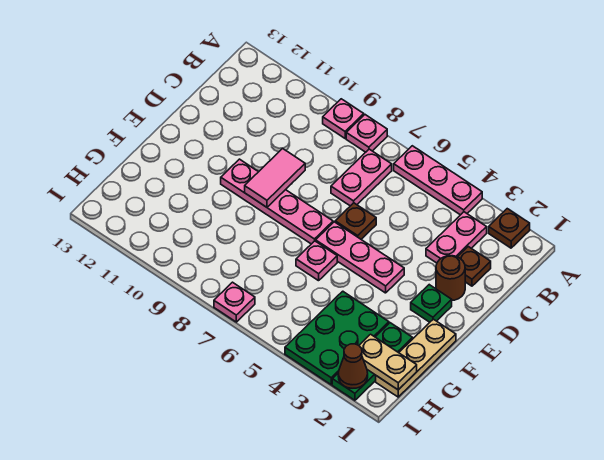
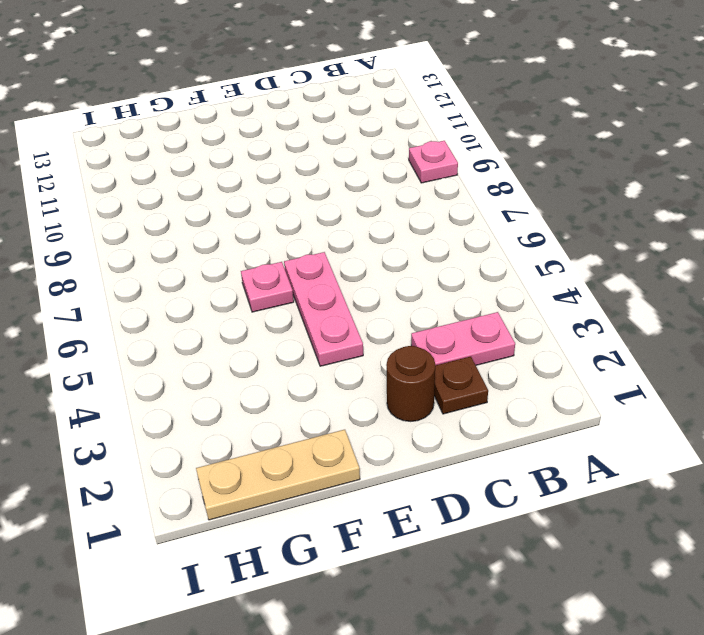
none -> brown plate A2 level 1
none -> pink plate A4:A6 level 1
none -> pink plate A8 level 1

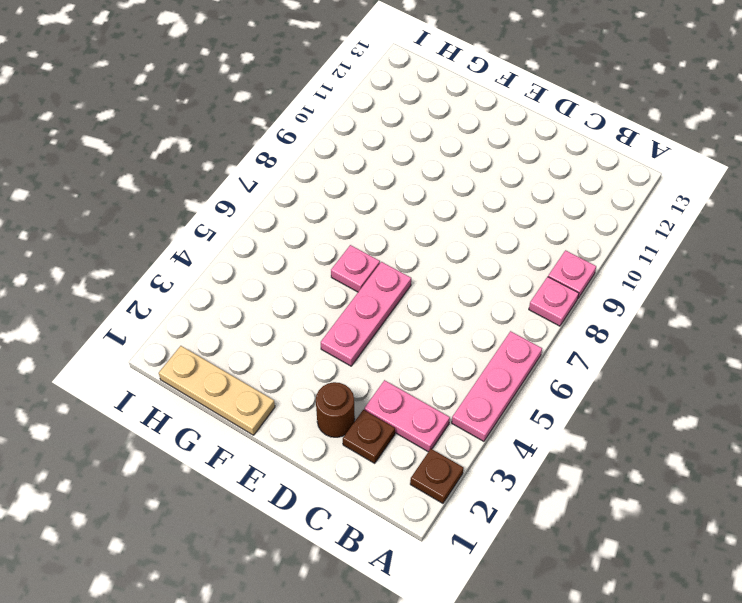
none -> pink plate B7:C7 level 1
none -> brown plate D6 level 1
none -> green plate E2 level 1

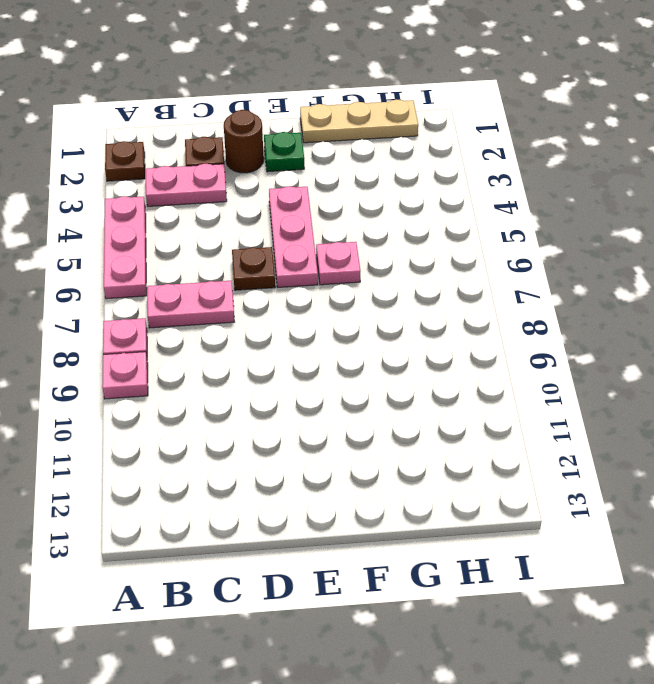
none -> pink plate E7:E10 level 1
none -> green plate G2:I2 level 1
none -> green plate G3:I4 level 1

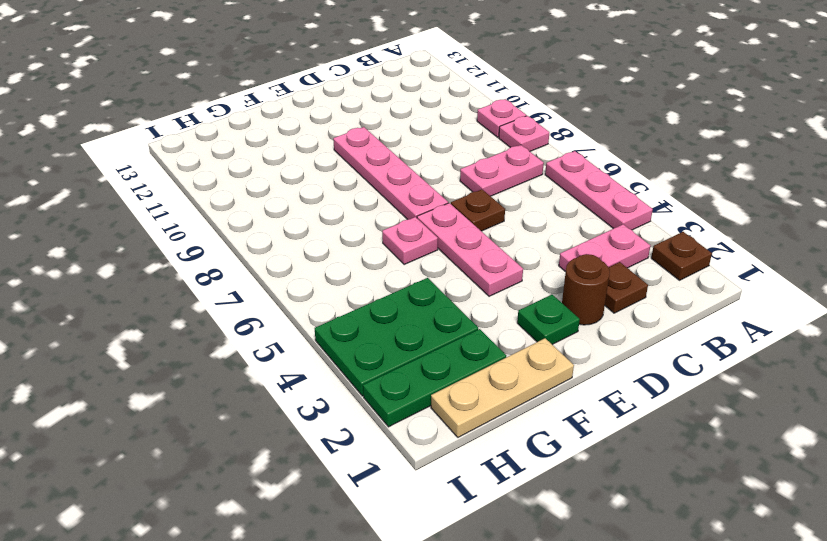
none -> pink plate I7 level 1
none -> pink tile D9:E9 level 2
none -> tan plate H1:H2 level 2

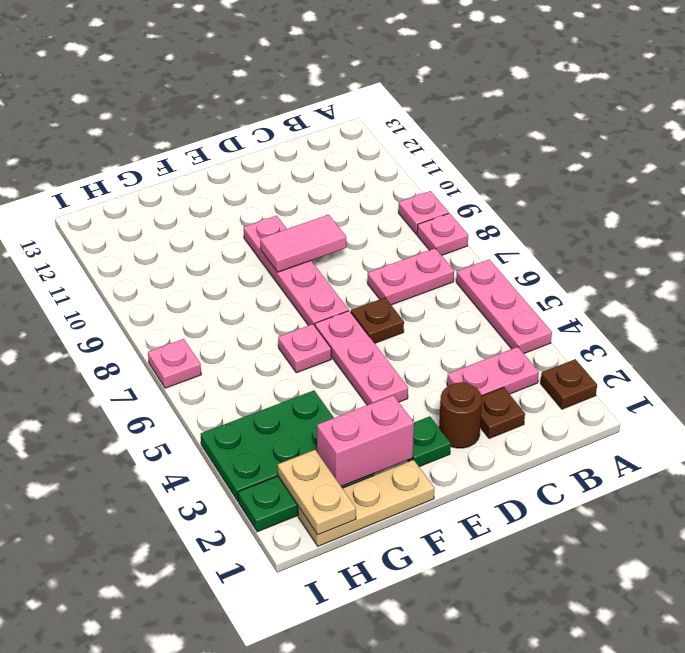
pink brick F2:G2 level 2 -> none
none -> brown cone I2 level 2

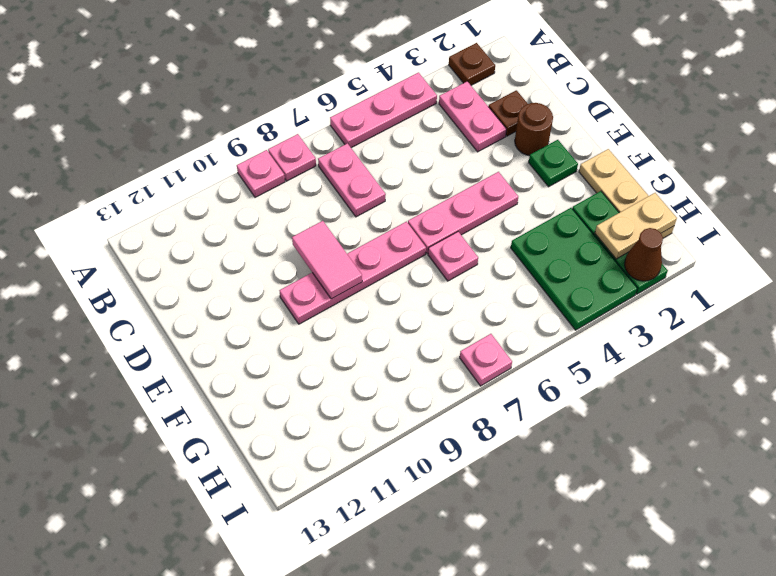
none -> brown plate D6 level 1

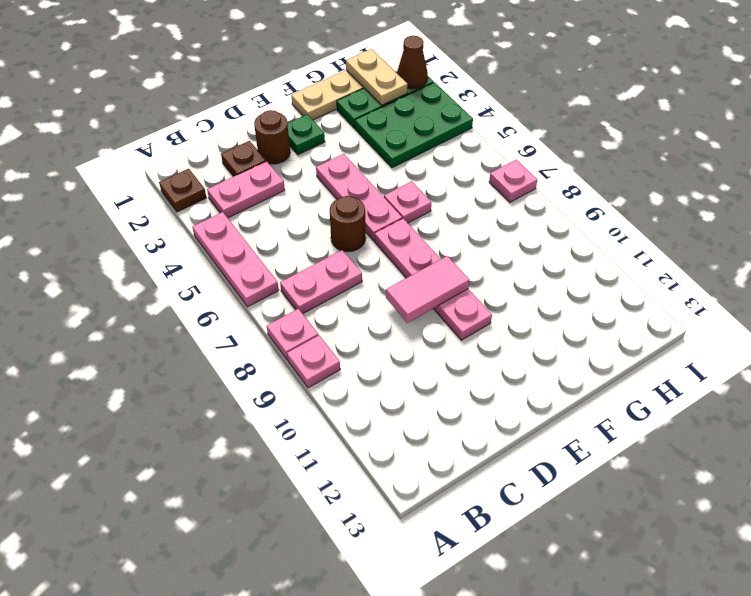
brown round brick D6 level 1 -> brown plate D6 level 1

